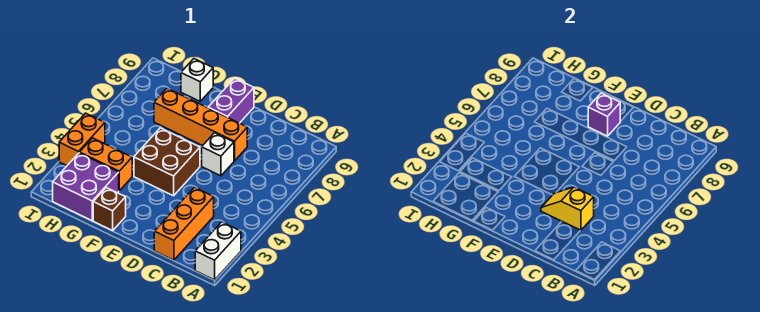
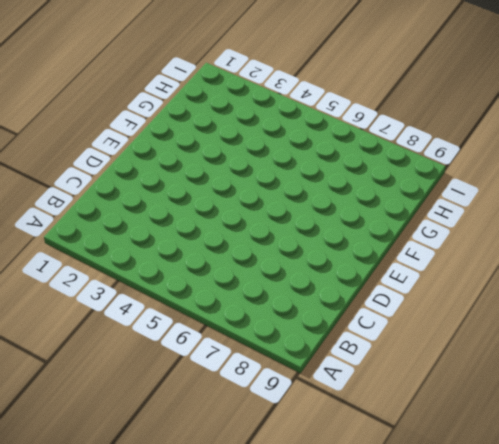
none -> white brick A1:A2 level 1
none -> orange brick C1:C3 level 1
none -> white brick D6 level 1

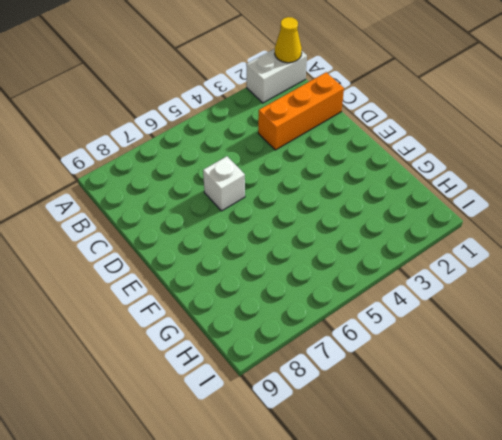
yellow cone A1 level 2 -> none
none -> orange brick D7:G7 level 1
none -> brown brick E4:F5 level 1
none -> purple brick E8:E9 level 1

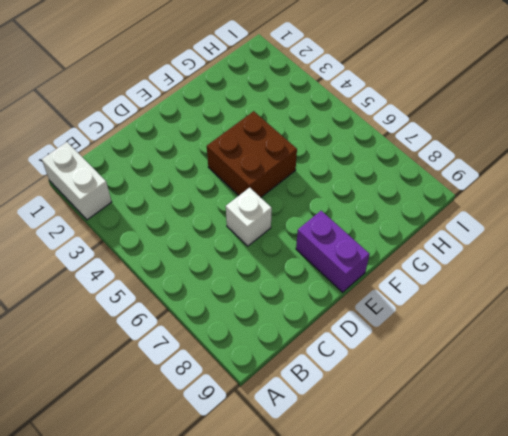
none -> orange brick C1:C3 level 1
none -> orange brick D7:G7 level 1
none -> brown brick F1 level 1

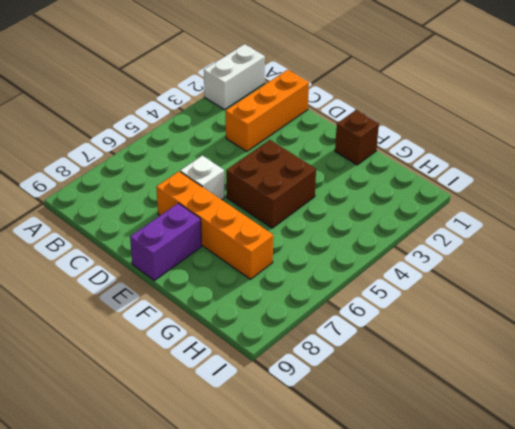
none -> purple brick G1:H2 level 1
none -> orange brick G3:H3 level 1
none -> white brick G9 level 1

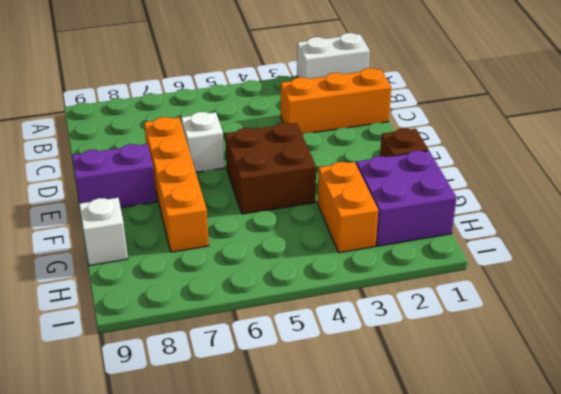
none -> orange brick I3:I4 level 1
none -> yellow slope C3:D3 level 2 top C
none -> purple brick E8 level 2

